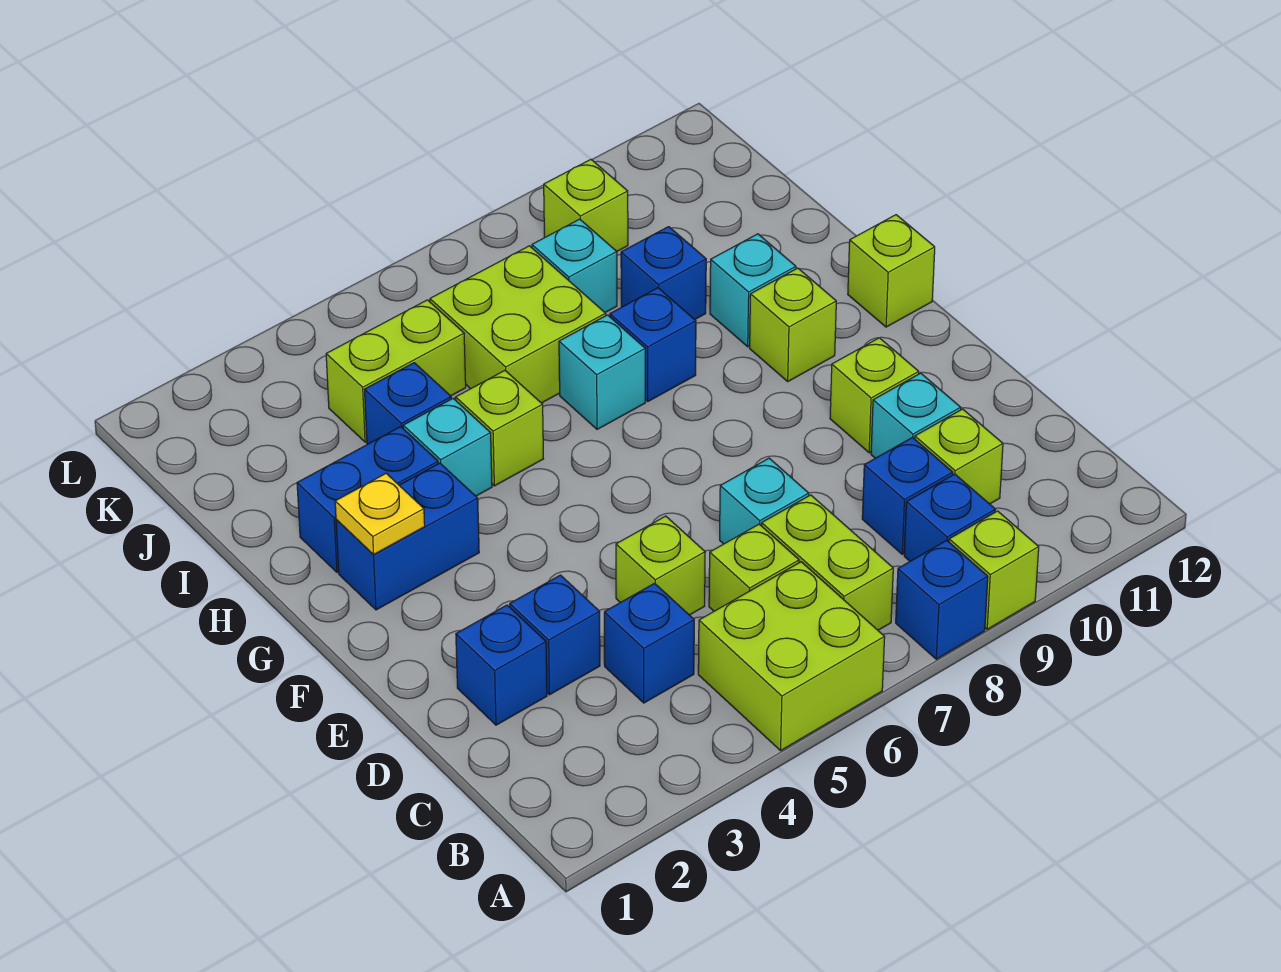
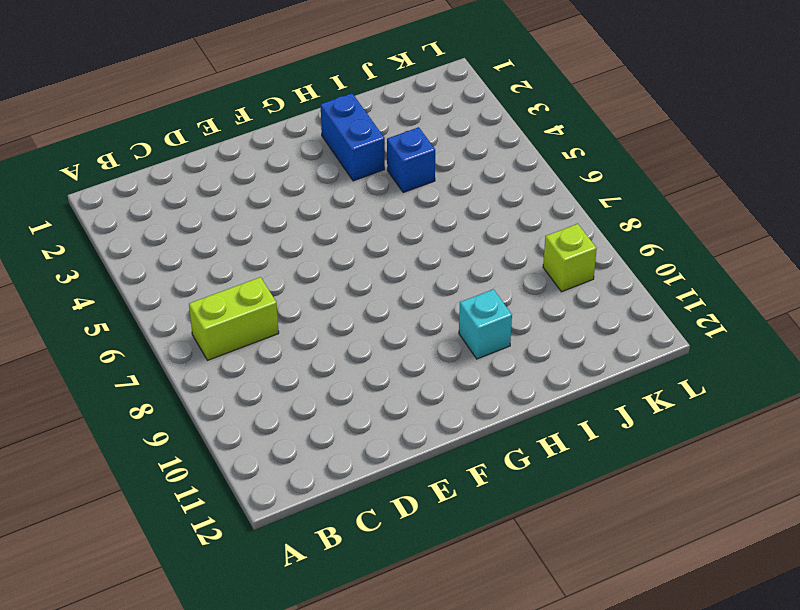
none -> lime brick A5:B6 level 1
none -> blue brick A8 level 1
none -> lime brick A9 level 1
none -> blue brick B9 level 1

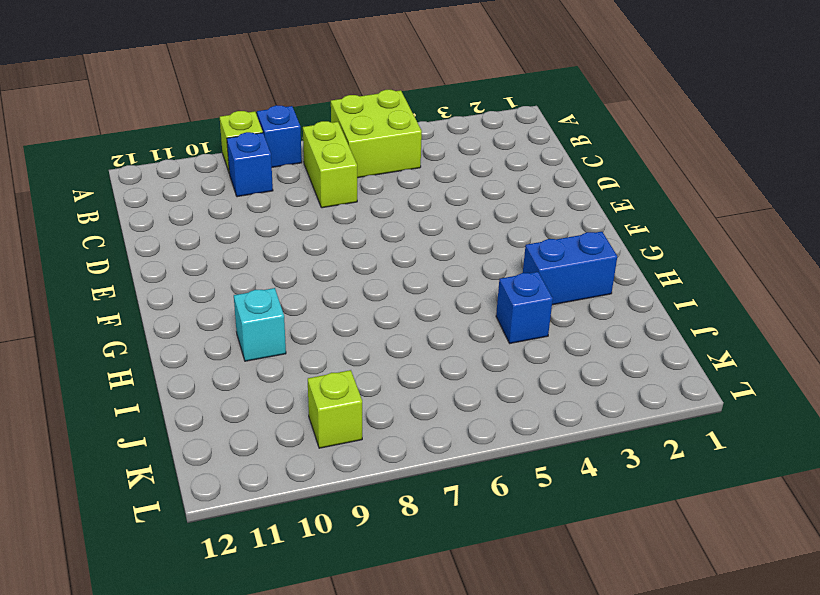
none -> blue brick C4 level 1
none -> lime brick C6 level 1
none -> blue brick C9 level 1
none -> lime brick C10 level 1

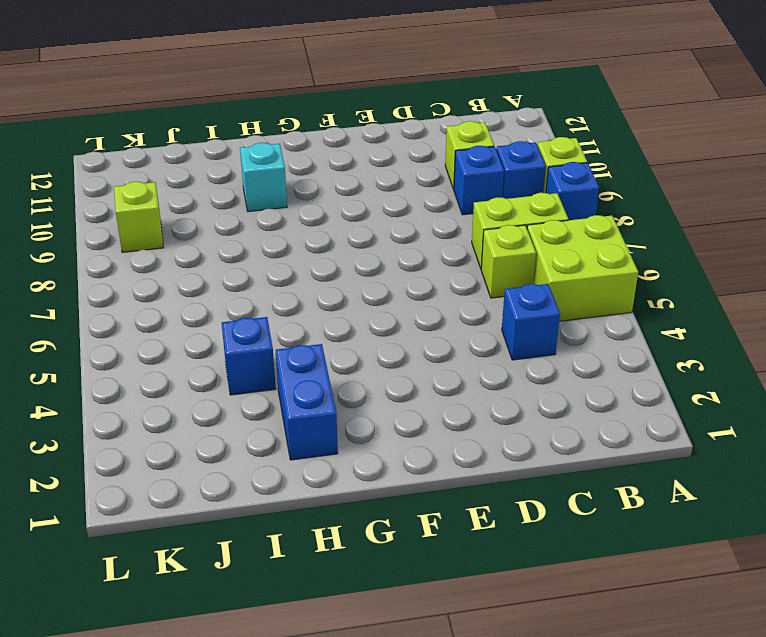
none -> blue brick D2 level 1
none -> blue brick D3 level 1
none -> lime brick D5 level 1
none -> cyan brick D7 level 1

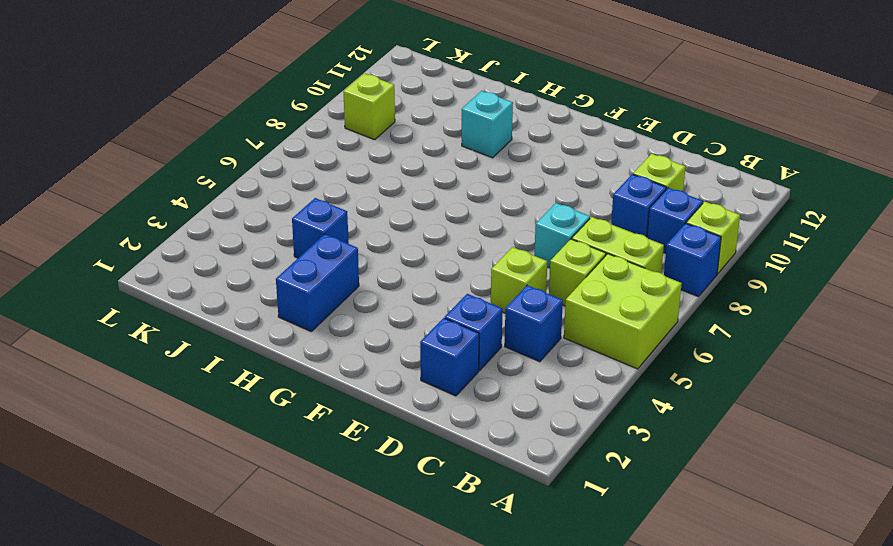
none -> cyan brick D10 level 1
none -> lime brick E10 level 1
none -> blue brick G2:G3 level 1
none -> lime brick G10 level 1

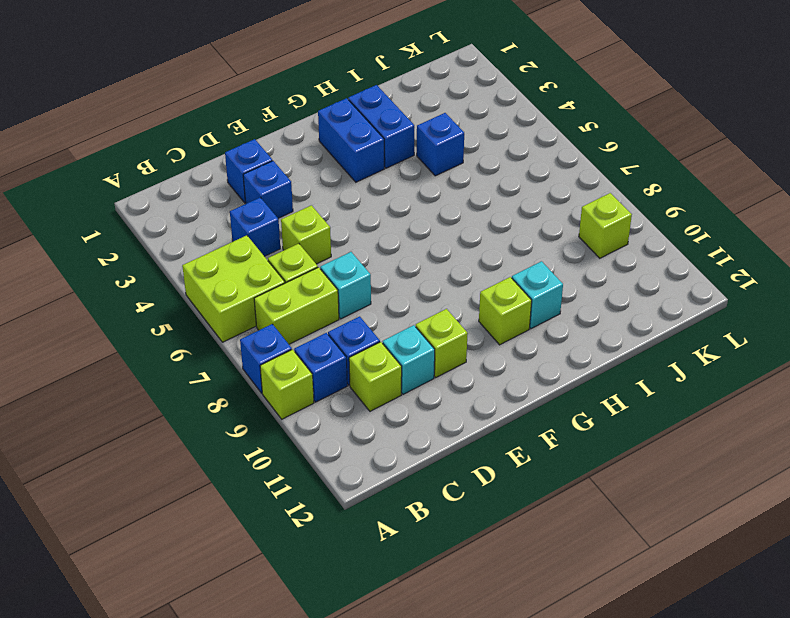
none -> lime brick G12 level 1
none -> cyan brick H4 level 1
none -> lime brick H5 level 1
none -> cyan brick H7 level 1

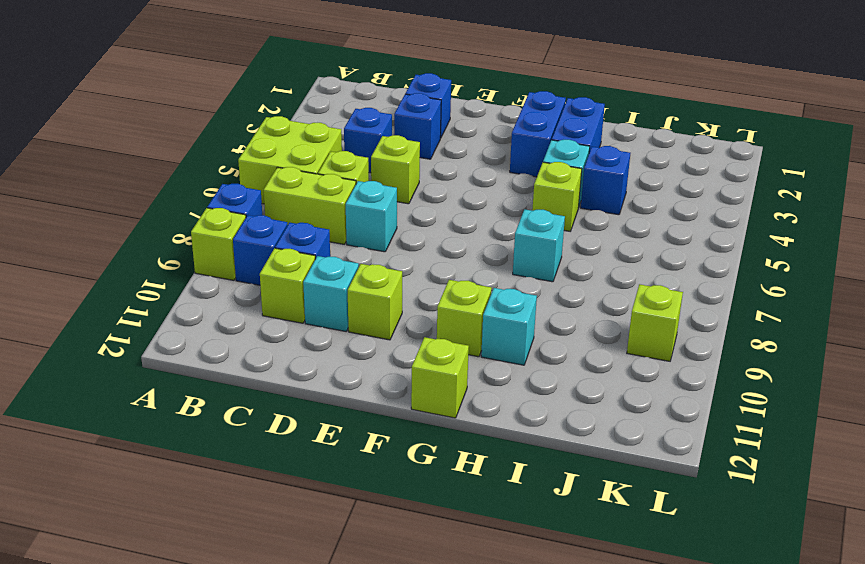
none -> blue brick H8 level 1
none -> lime brick I6:J7 level 1
none -> blue brick I9 level 1
none -> lime brick J4:J5 level 1

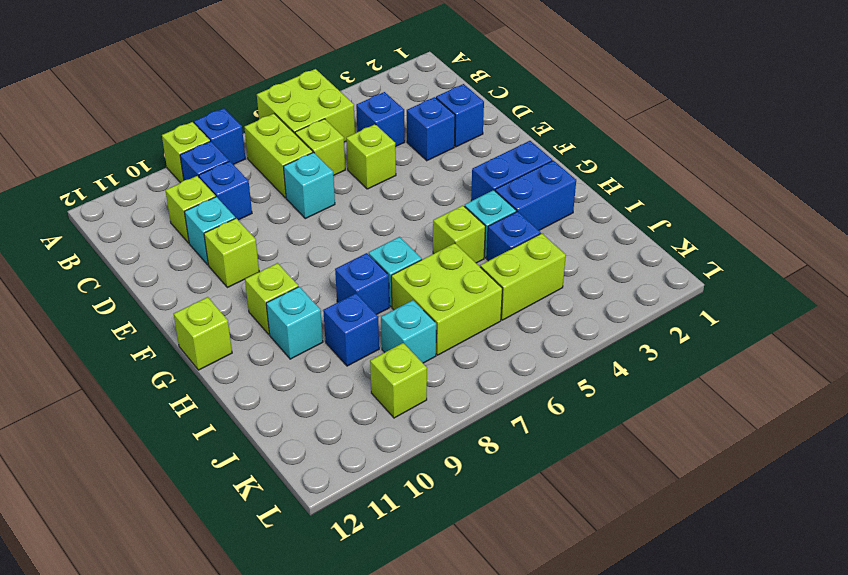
none -> yellow plate G2 level 2

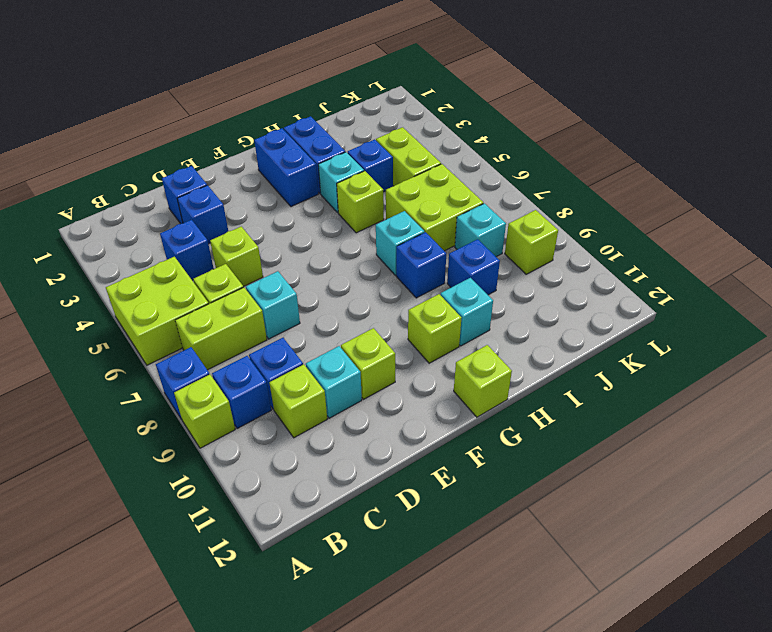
none -> yellow plate G2 level 2

